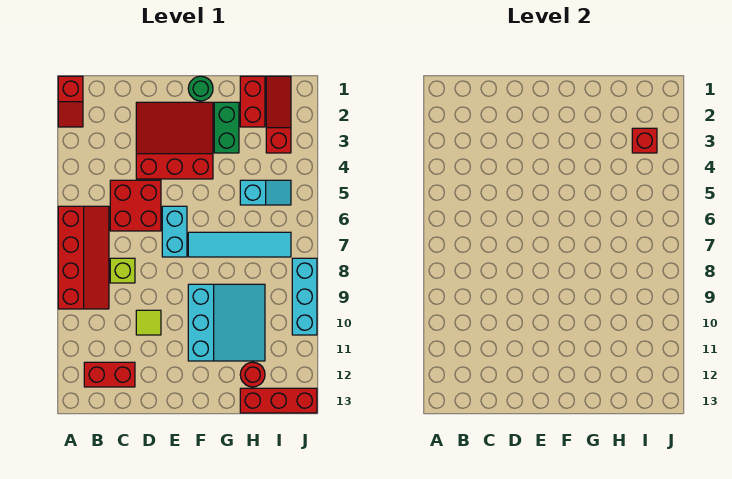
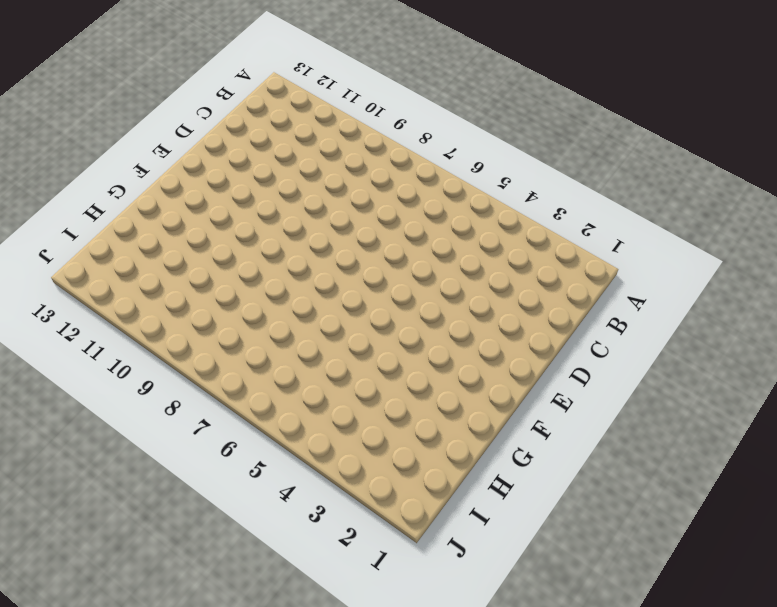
none -> red slope A1:A2 level 1 top 1
none -> red slope A6:B9 level 1 top A
none -> red brick B12:C12 level 1

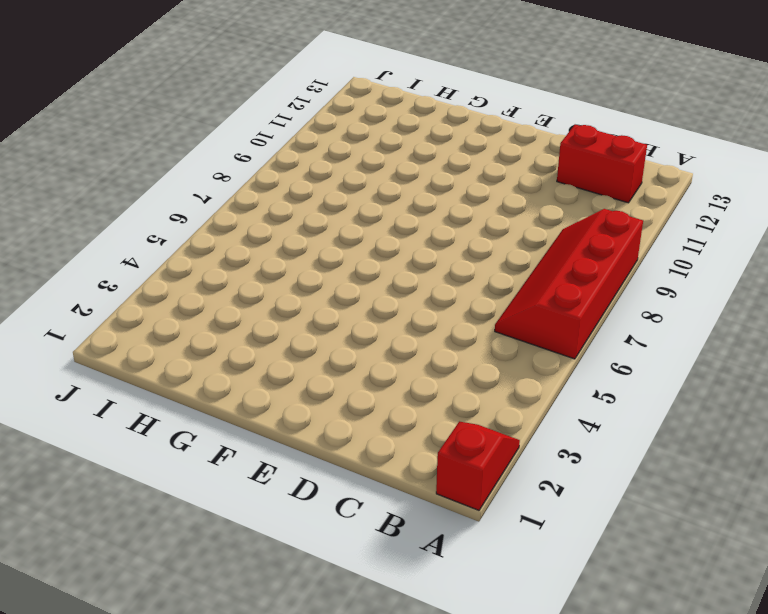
none -> red brick C5:D6 level 1
none -> lime brick C8 level 1
none -> red slope D2:F4 level 1 top 4

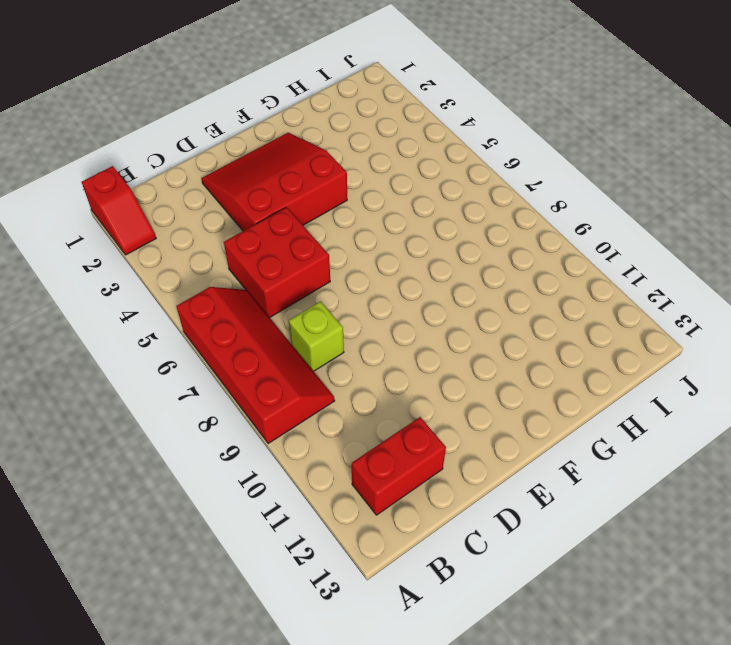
none -> lime tile D10 level 1
none -> cyan brick E6:E7 level 1
none -> green round brick F1 level 1

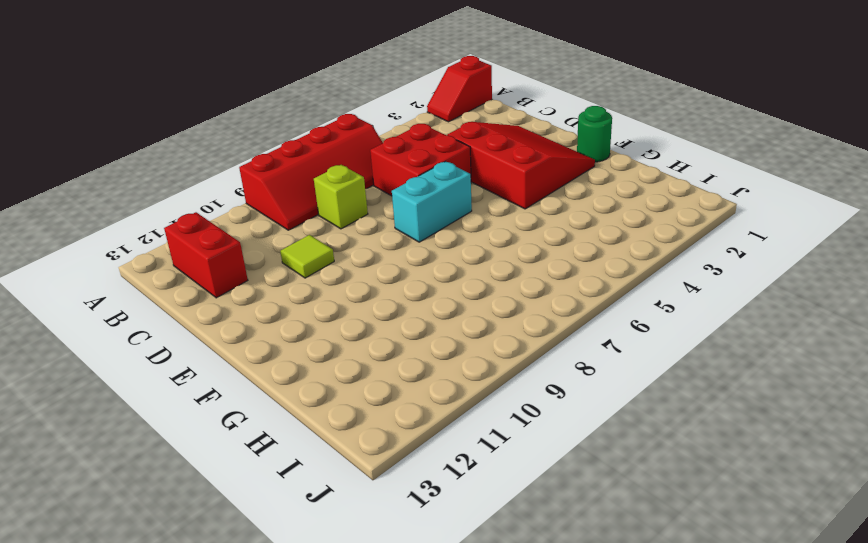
none -> cyan tile F7:I7 level 1
none -> cyan slope F9:H11 level 1 top F
none -> green brick G2:G3 level 1

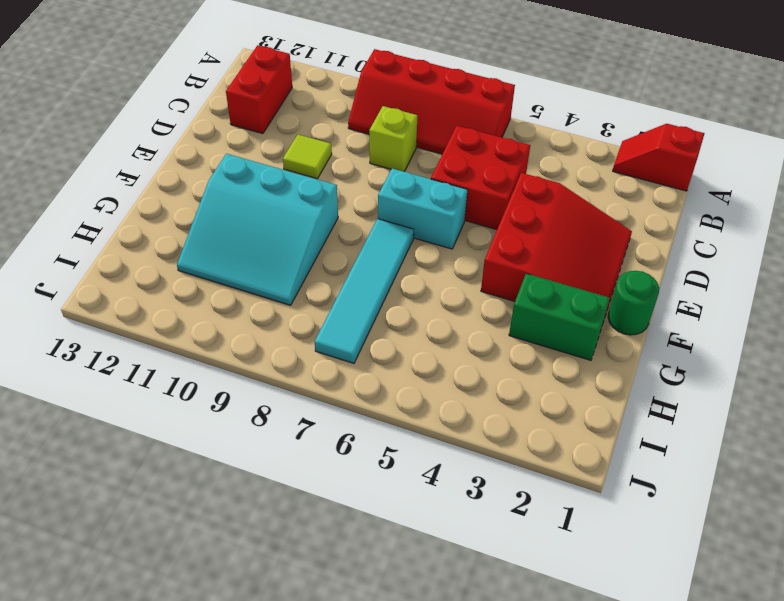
none -> red brick H1:H2 level 1
none -> cyan slope H5:I5 level 1 top H
none -> red round brick H12 level 1

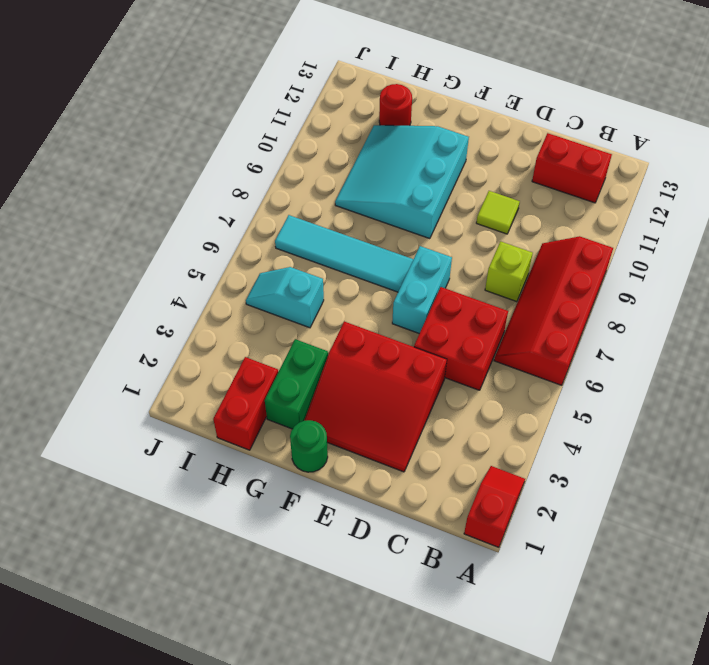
none -> red brick H13:J13 level 1
none -> red slope I1:I3 level 1 top 3
none -> cyan brick J8:J10 level 1

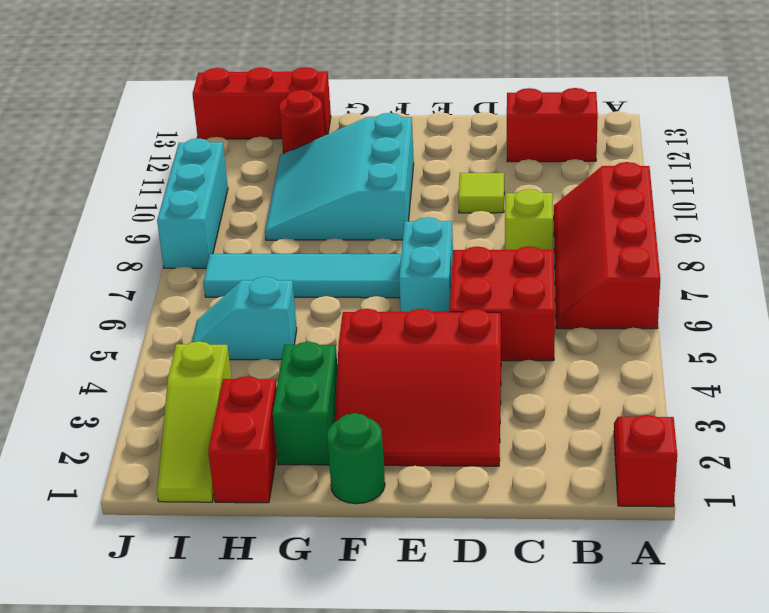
lime slope I1:I3 level 1 top 3 -> red slope I1:I3 level 1 top 3
none -> red brick I3 level 2

